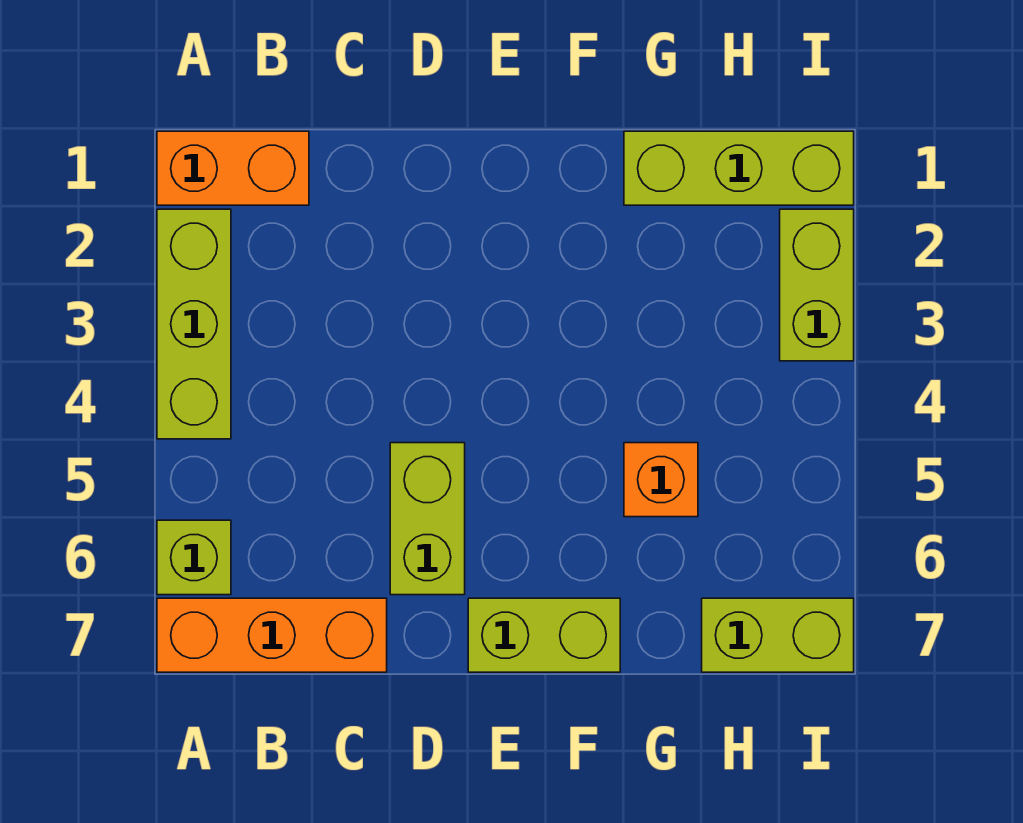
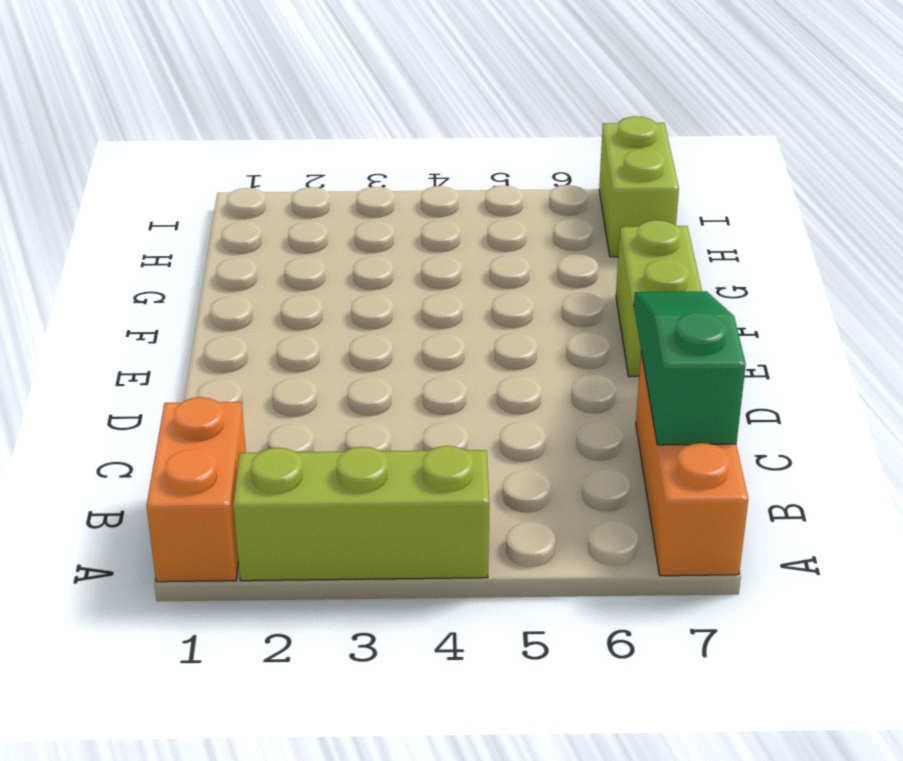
green slope B7:D7 level 2 top B -> none
none -> lime brick A6 level 1
none -> lime brick D5:D6 level 1

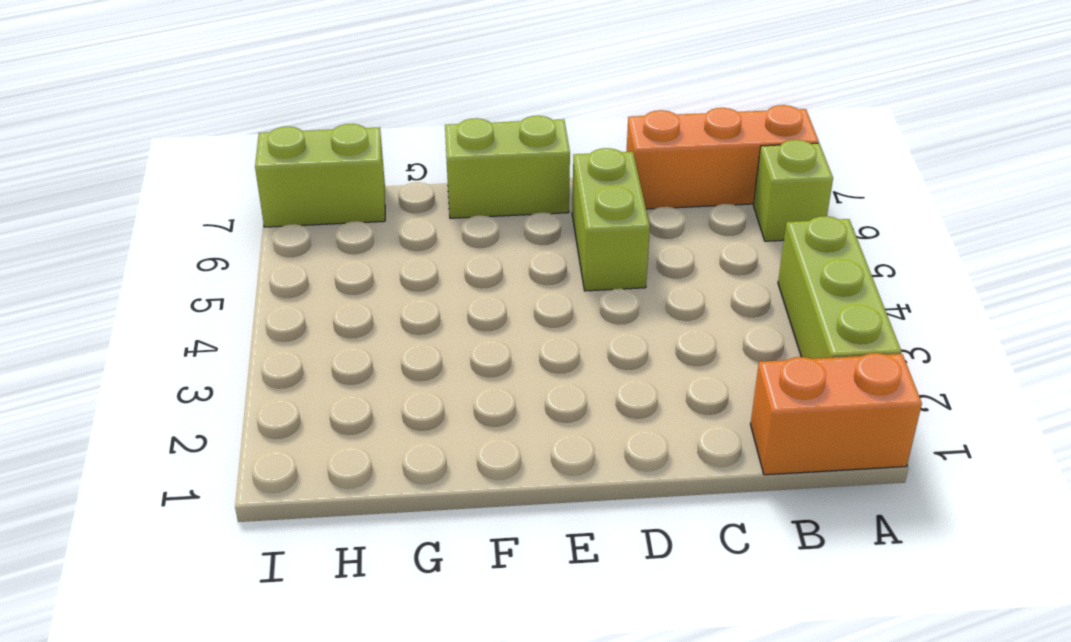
none -> lime brick G1:I1 level 1
none -> orange brick G5 level 1

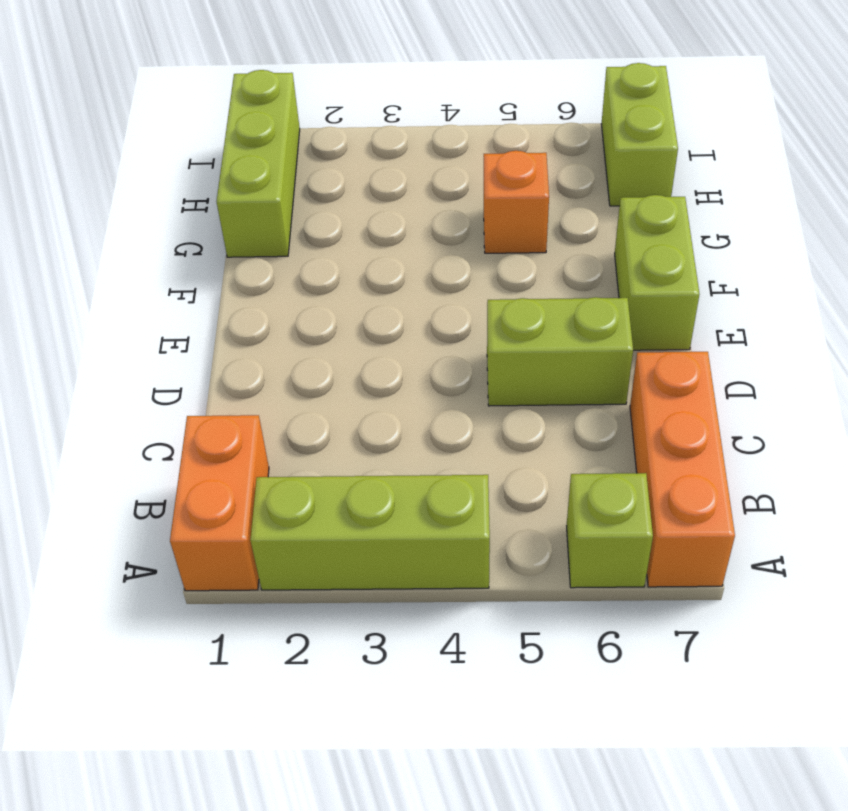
none -> lime brick I2:I3 level 1

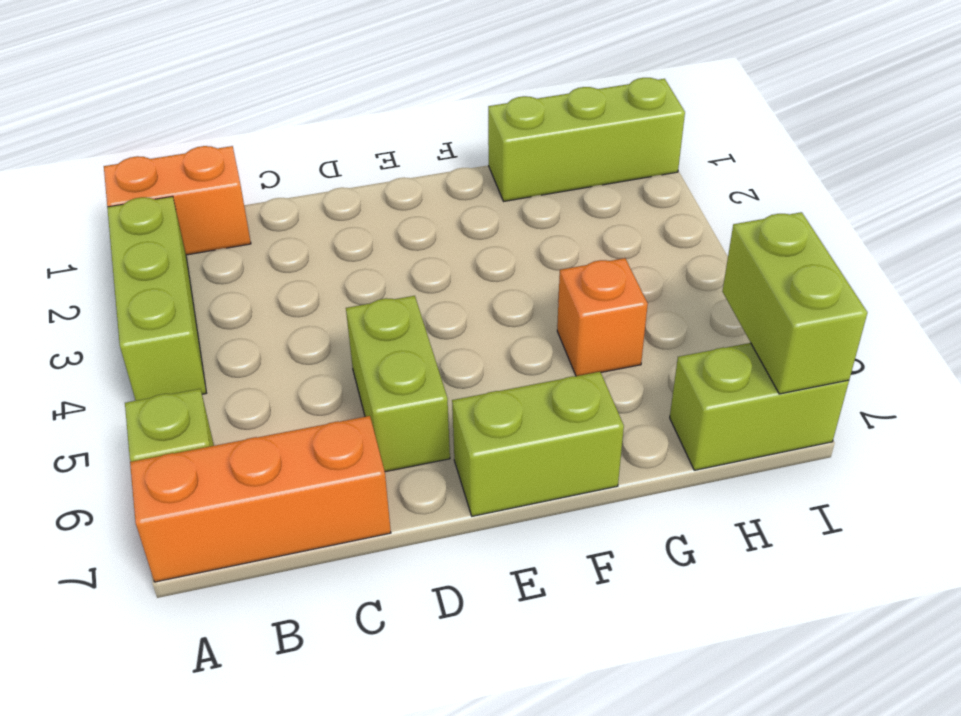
lime brick I6:I7 level 2 -> lime brick I2:I3 level 1

